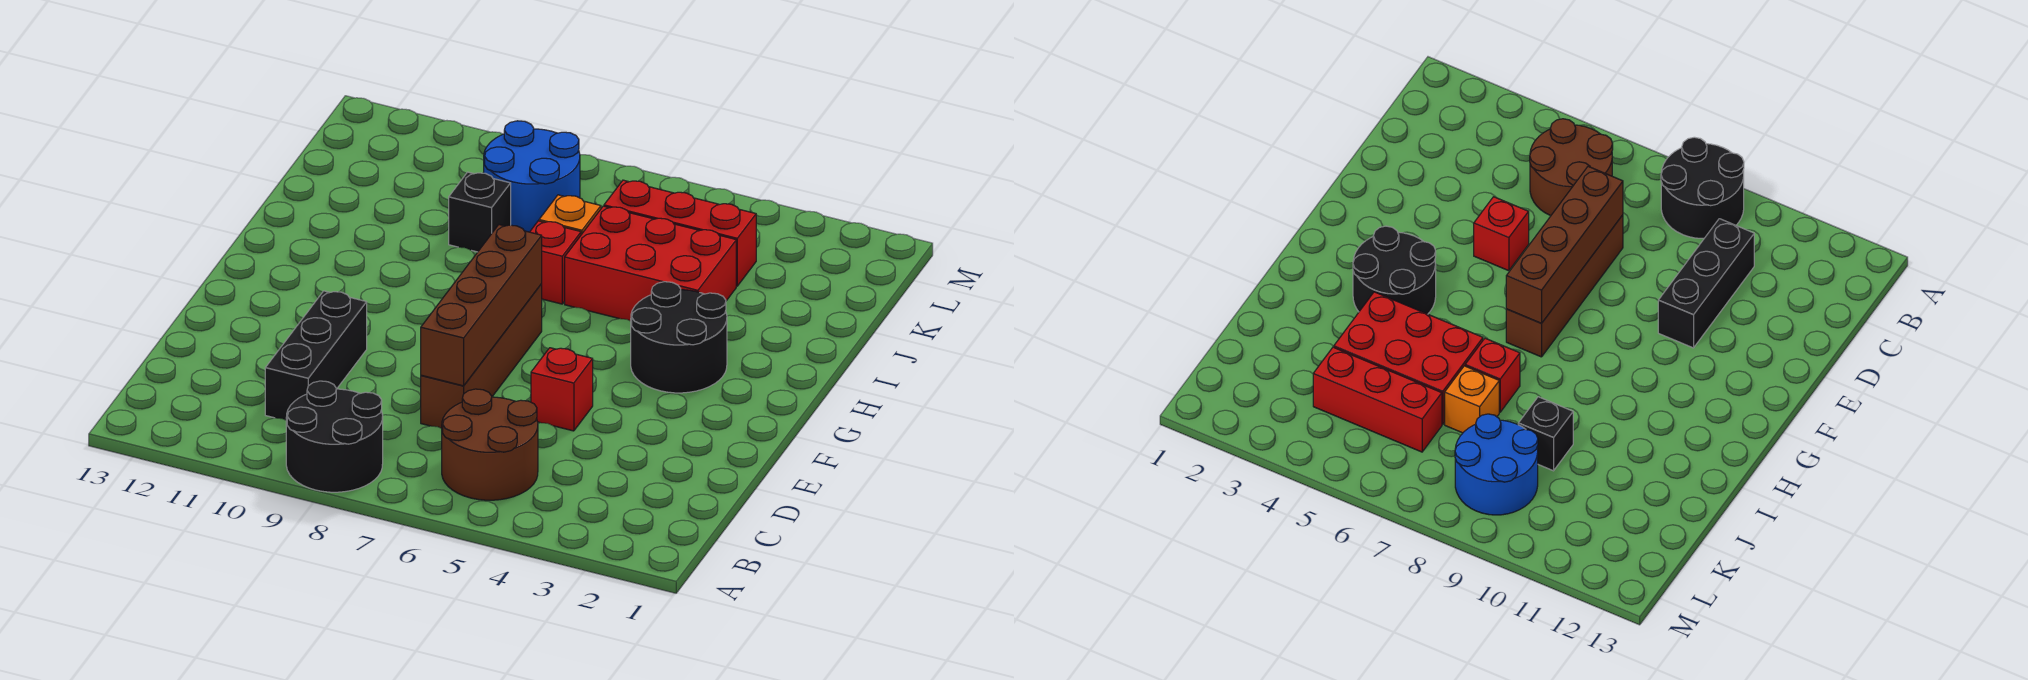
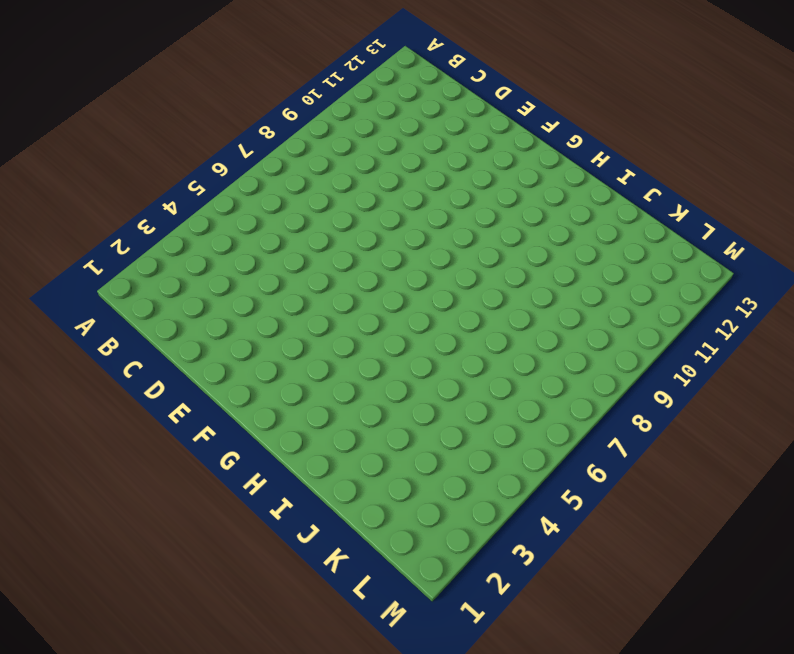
none -> black round brick A8:B9 level 1
none -> brown round brick B5:C6 level 1
none -> black brick C10:E10 level 1

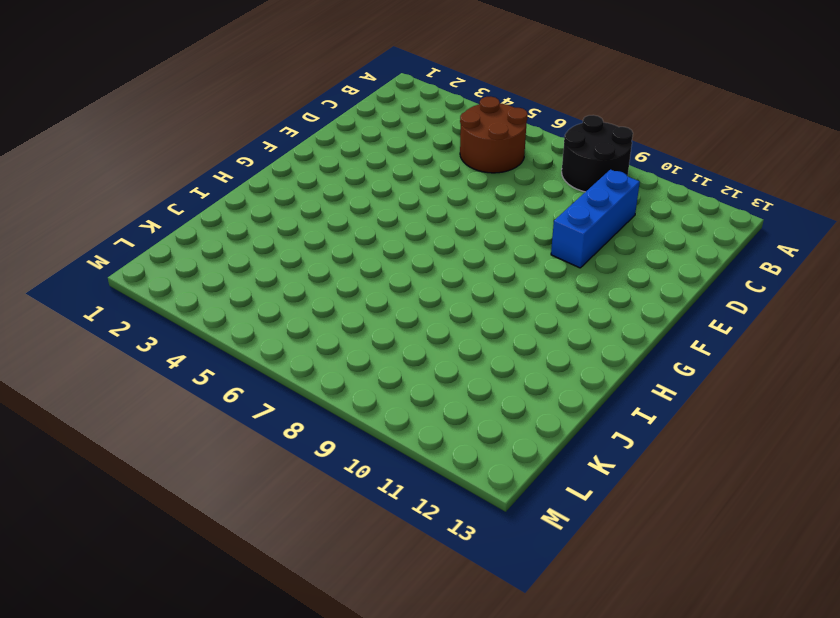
blue brick C10:E10 level 1 -> black brick C10:E10 level 1
none -> brown brick D7:G7 level 1
none -> red brick E5 level 1
none -> black round brick G3:H4 level 1

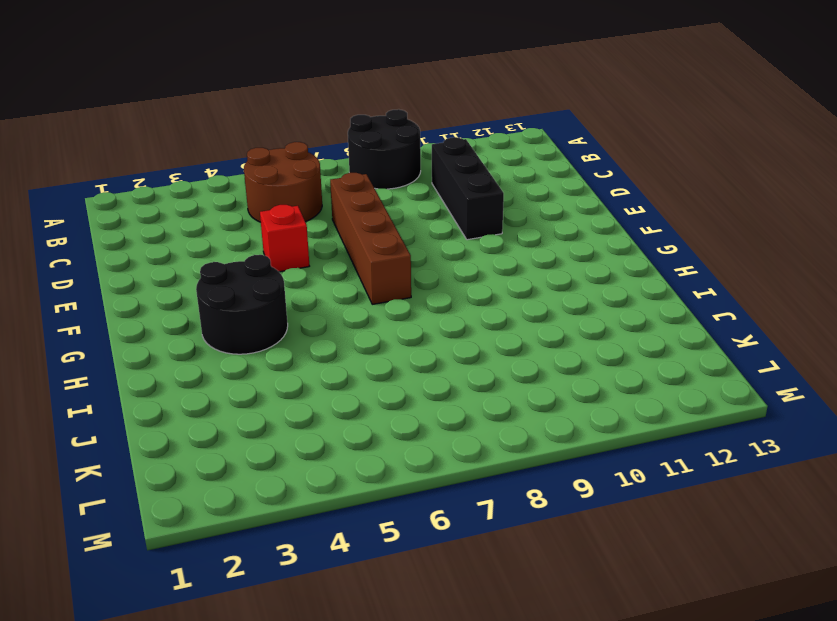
none -> red brick I4:J6 level 1
none -> red brick I7 level 1
none -> orange brick J7 level 1

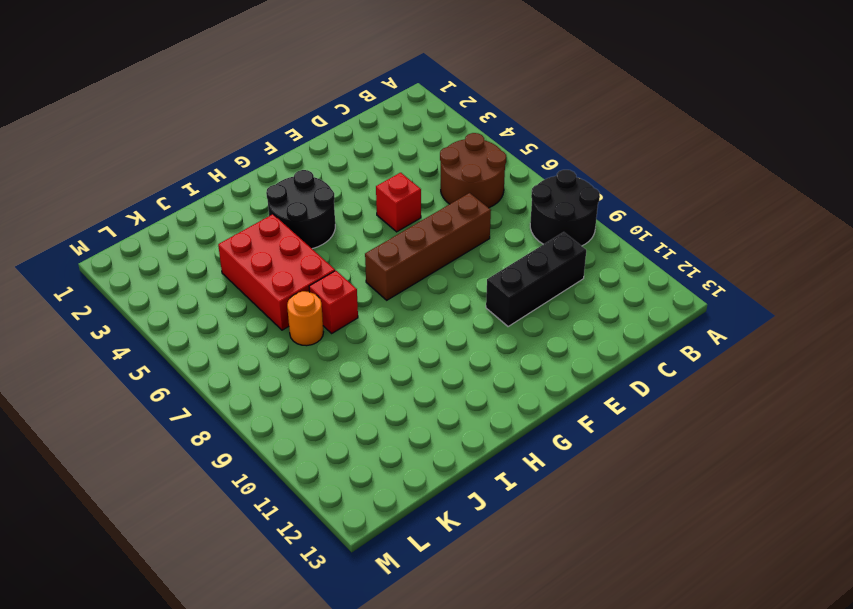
orange round brick J7 level 1 -> orange brick J7 level 1
none -> black brick J9 level 1
none -> red brick K4:K6 level 1
none -> blue round brick K8:L9 level 1

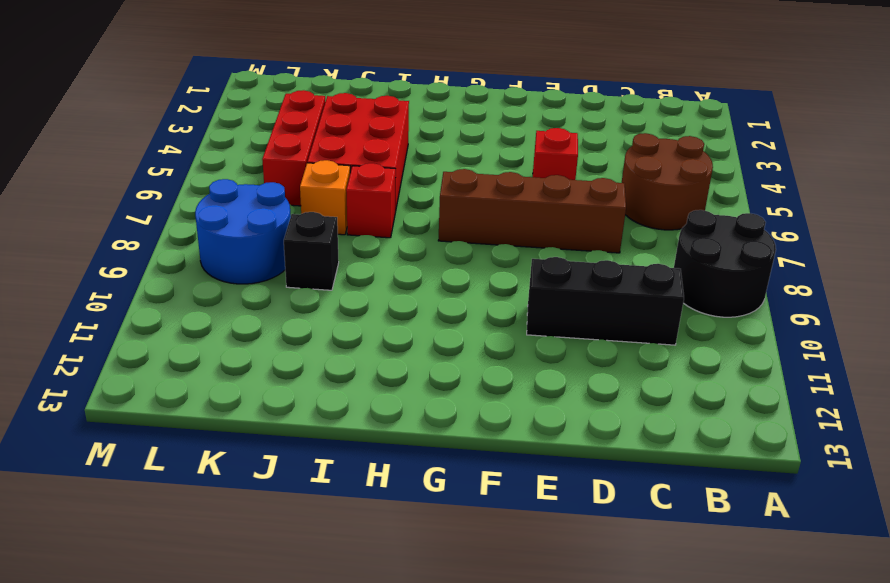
none -> black round brick G3:H4 level 1
none -> brown brick D7:G7 level 2

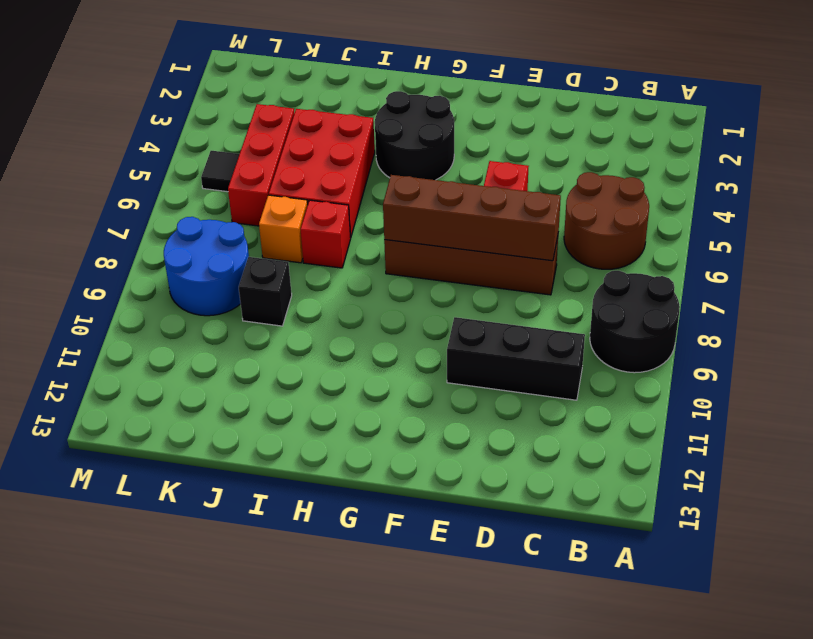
black tile L5 level 1 -> none

